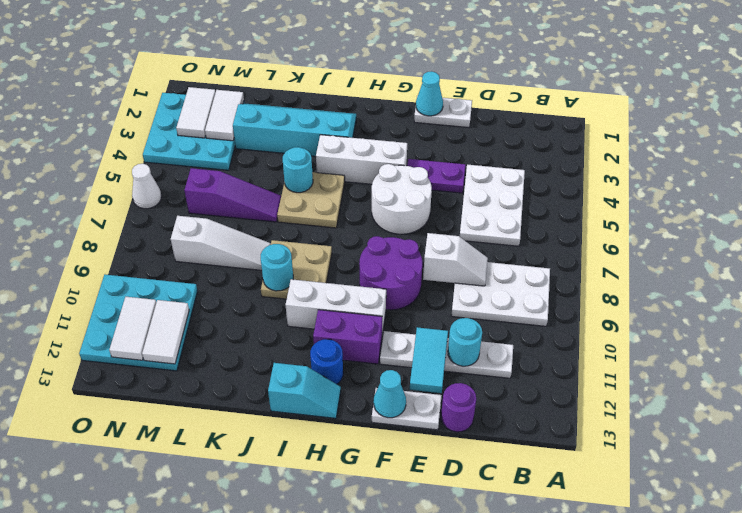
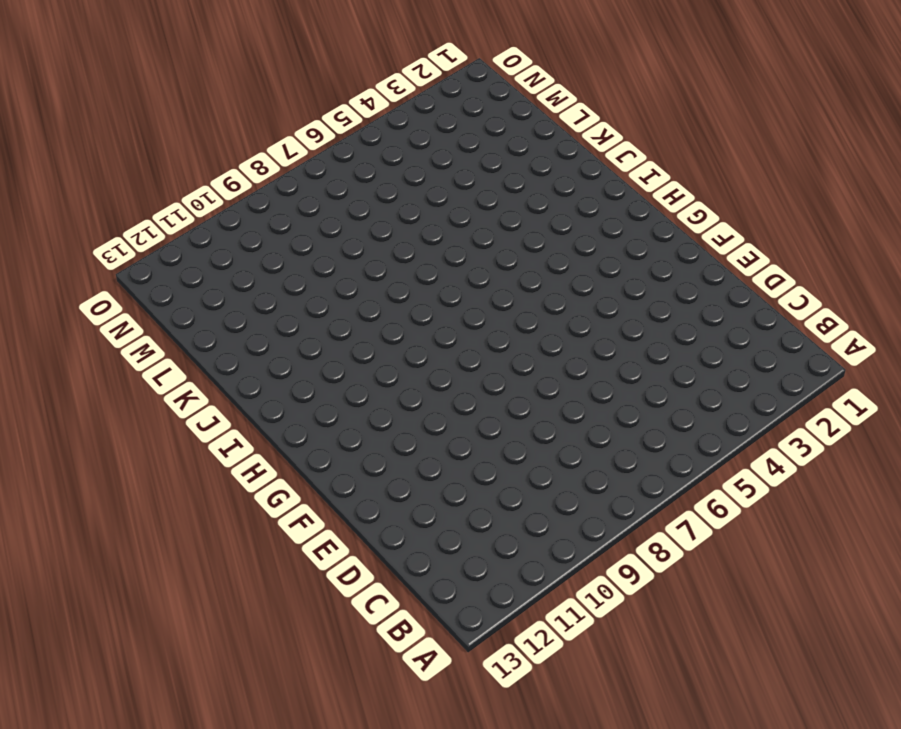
none -> white plate B8:D9 level 1
none -> white plate C4:D6 level 1
none -> white plate C11:F11 level 1
none -> purple round brick D13 level 1

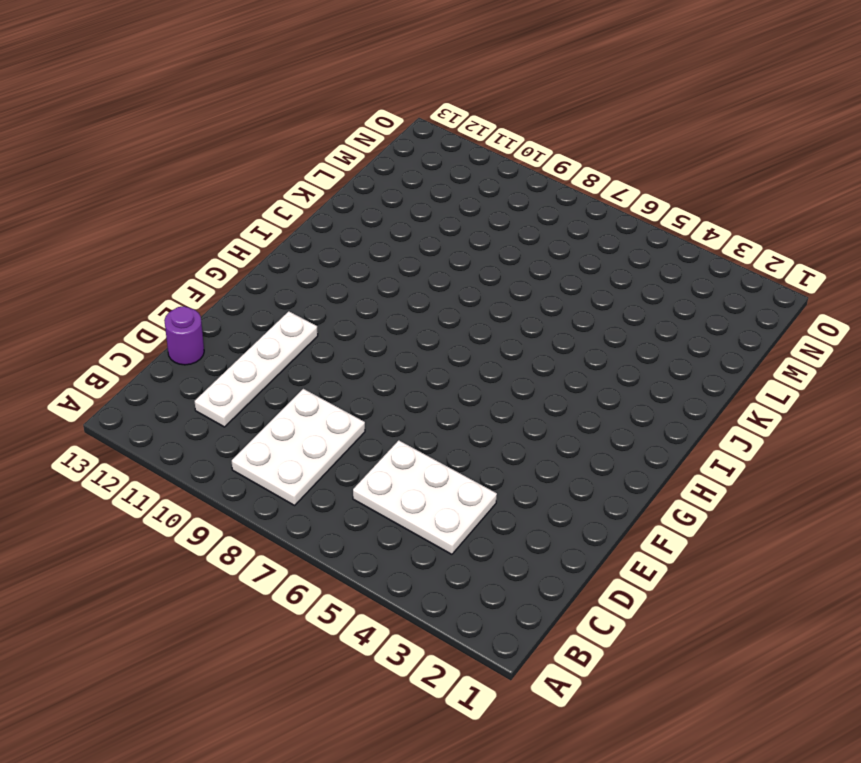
none -> white plate E1:F1 level 1
none -> purple plate E4:F4 level 1
none -> white plate E13:F13 level 1
none -> white round brick F5:G6 level 1

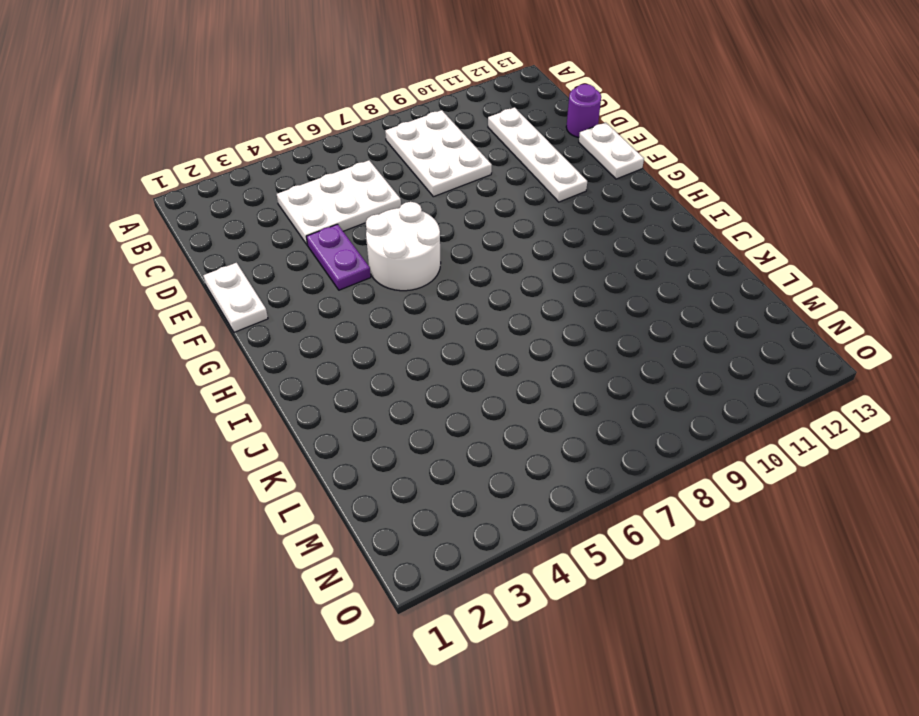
none -> purple round brick F8:G9 level 1
none -> white brick G4:I4 level 1
none -> white brick G10:I10 level 1
none -> purple brick G11:H11 level 1

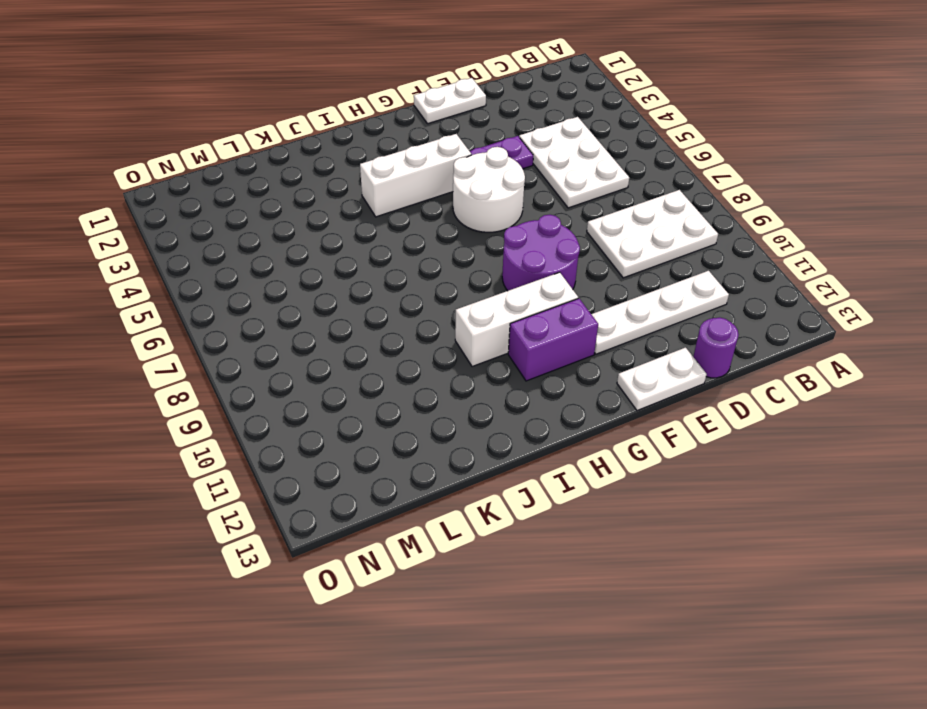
none -> blue round brick H12 level 1
none -> cyan slope H13:I13 level 1 top I
none -> cyan slope I2:L3 level 1 top 3
none -> tan plate I5:J6 level 1

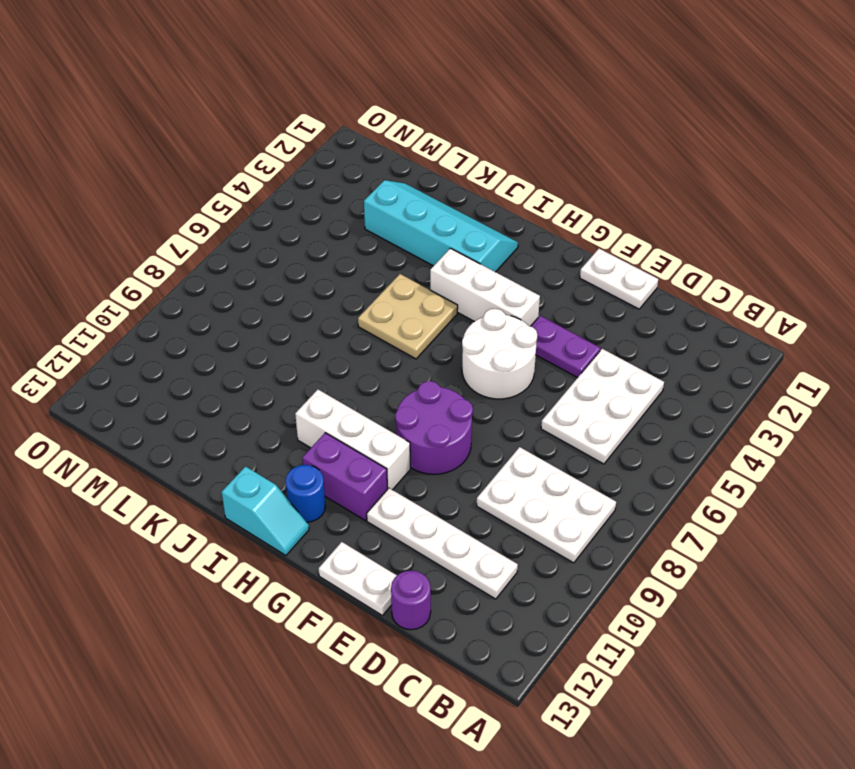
none -> tan plate I8:J9 level 1
none -> purple slope K6:M6 level 1 top M
none -> white slope K8:M8 level 1 top M
none -> cyan plate M2:O4 level 1

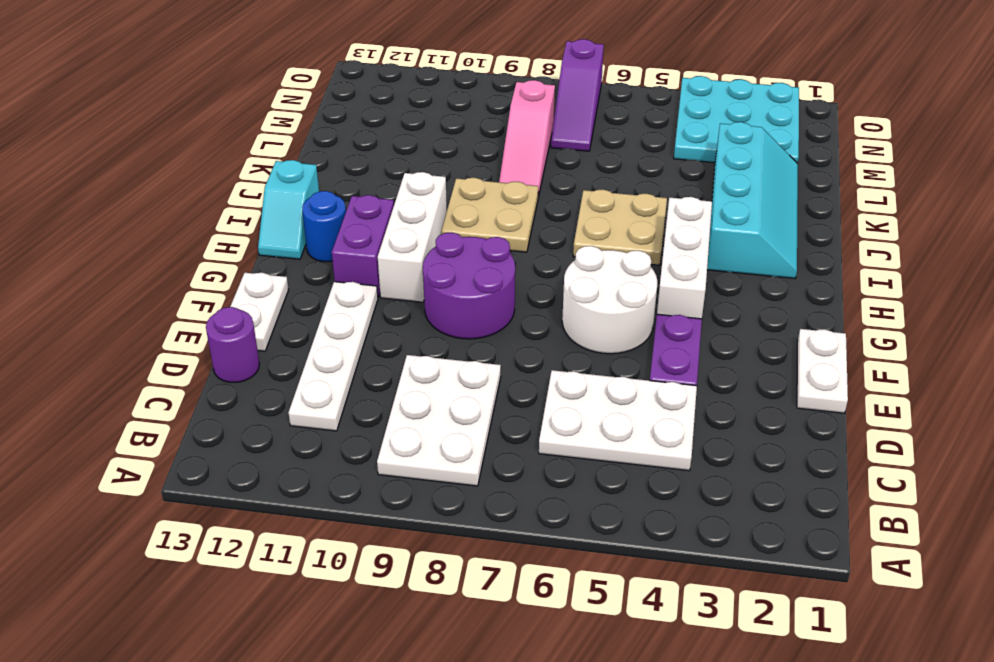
pink slope K8:M8 level 1 top M -> white slope K8:M8 level 1 top M
purple slope M7:O7 level 1 top O -> purple slope K6:M6 level 1 top M
none -> cyan plate M10:O12 level 1
none -> white cone O6 level 1
none -> white slope D8:E8 level 2 top E
none -> cyan round brick D11 level 2

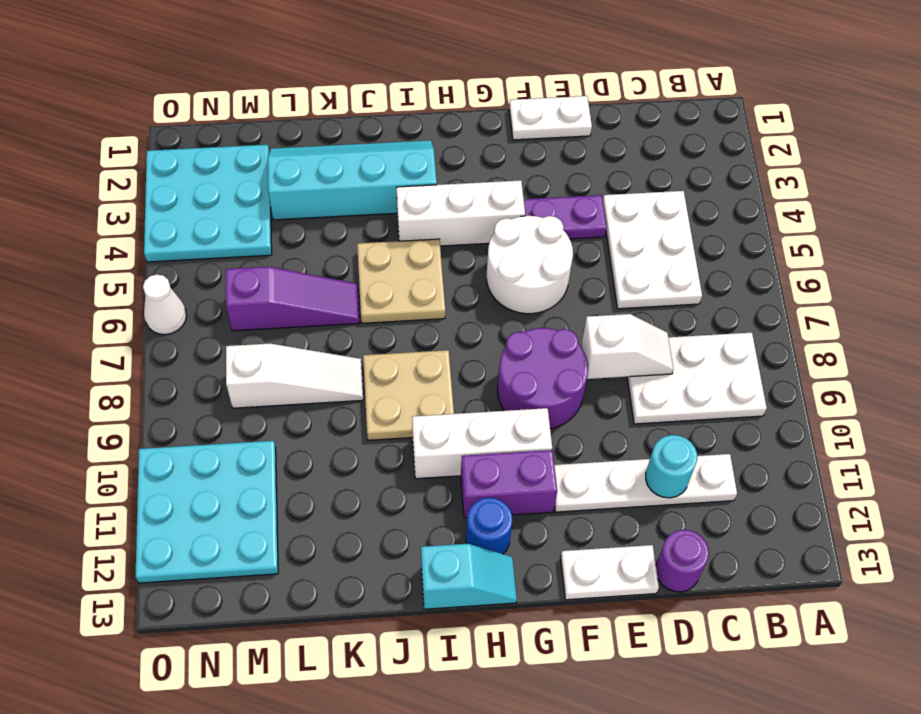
none -> cyan tile E11:E12 level 2
none -> cyan cone F1 level 2
none -> cyan cone F13 level 2
none -> cyan round brick J5 level 2

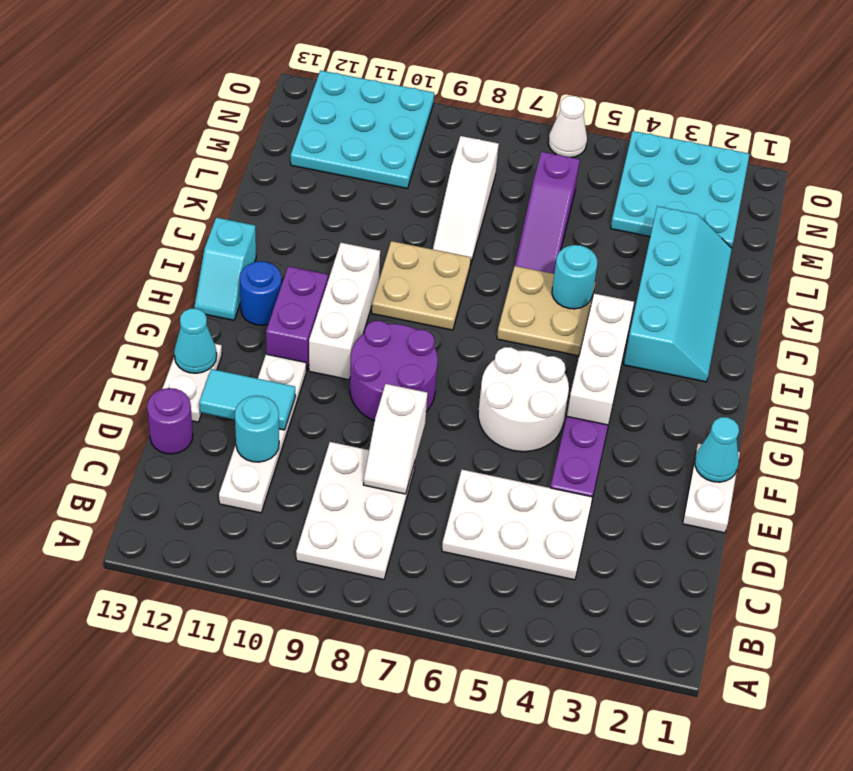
none -> cyan round brick J9 level 2
none -> white tile M2:M3 level 2
none -> white tile M11:M12 level 2
none -> white tile N2:N3 level 2

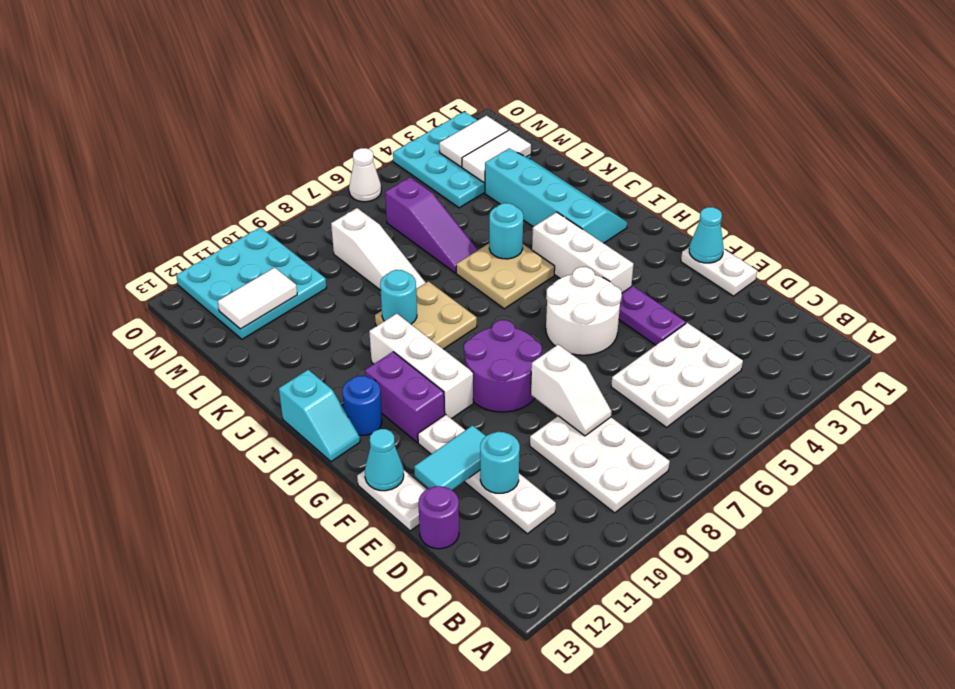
none -> white tile N11:N12 level 2

